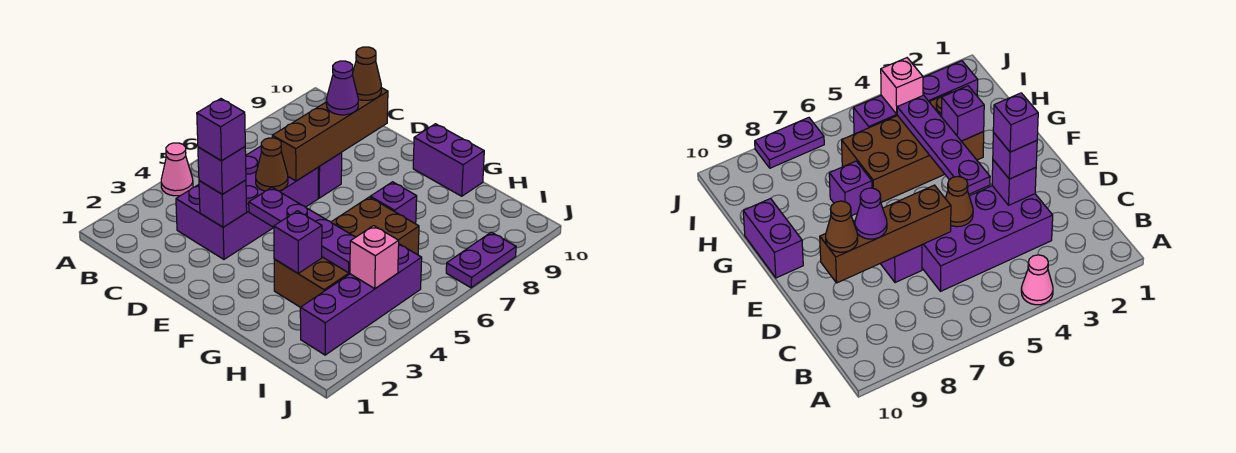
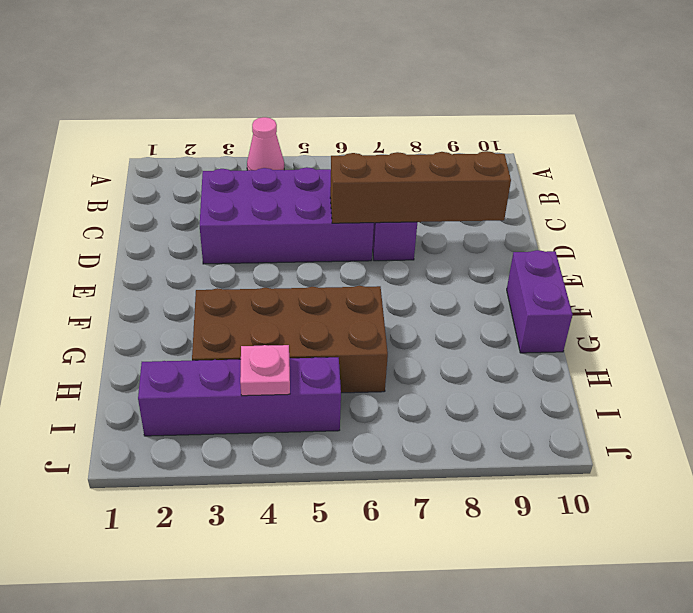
pink plate I4 level 2 -> pink brick I4 level 2
none -> purple brick G7 level 1
none -> purple plate J7:J8 level 1
none -> purple brick D3 level 2

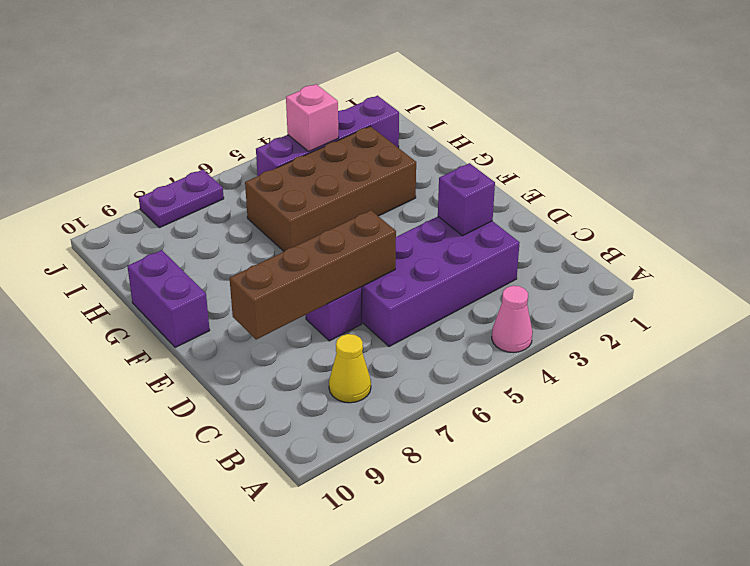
yellow cone B8 level 1 -> none
none -> purple brick G7 level 1
none -> brown cone D5 level 2
none -> purple plate E4:H4 level 2

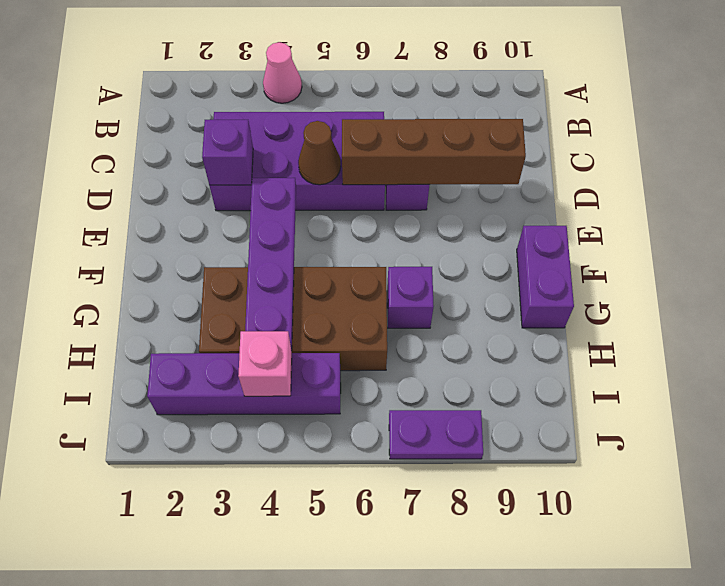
none -> purple brick G3 level 2
none -> purple brick D3 level 3
none -> purple cone D8 level 3

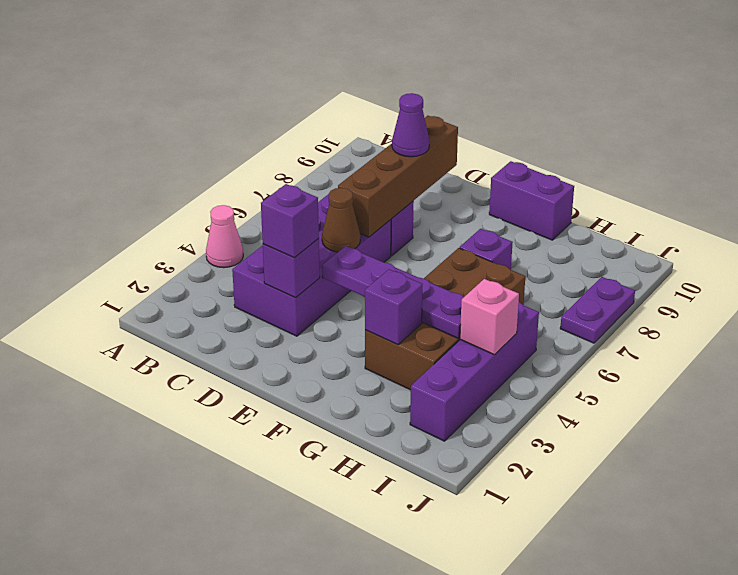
none -> brown cone D9 level 3
none -> purple brick D3 level 4

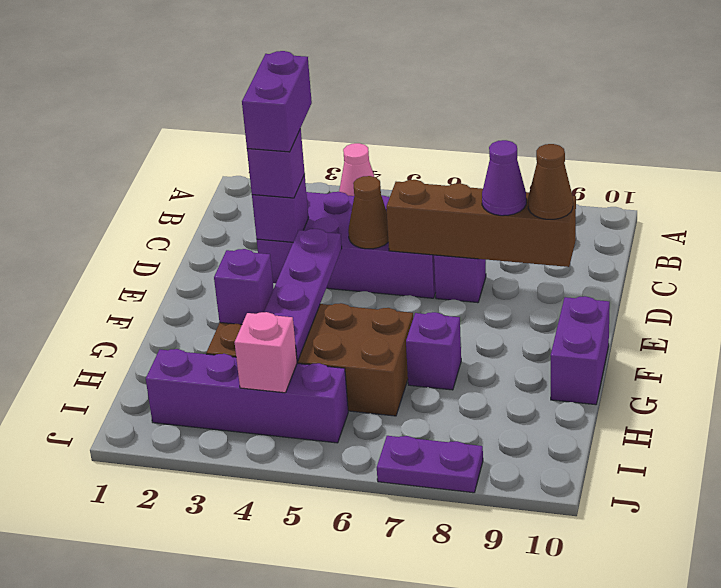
purple brick C3:D3 level 4 -> purple brick D3 level 4

